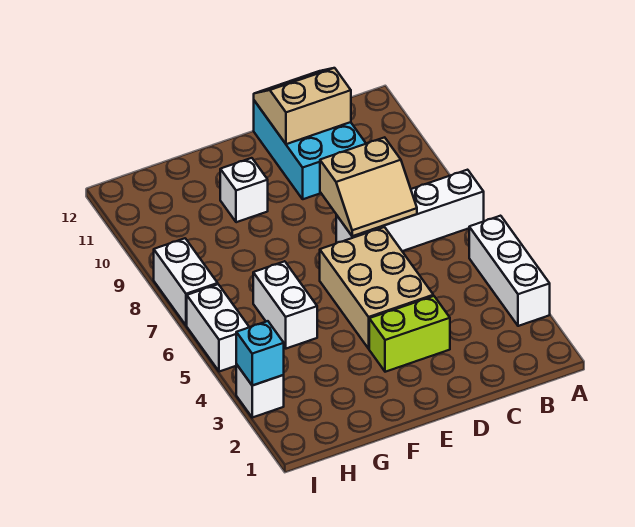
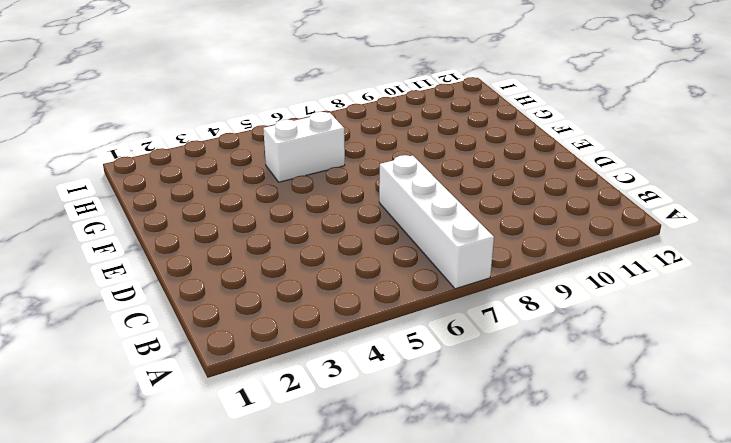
none -> white brick A3:A5 level 1
none -> cyan brick C10:D12 level 1
none -> lime brick D3:E3 level 1

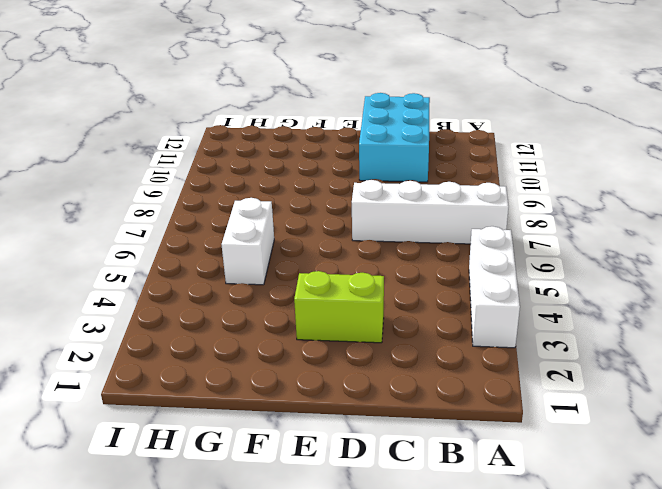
none -> tan brick D4:E6 level 1
none -> white brick F10 level 1
none -> white brick I3 level 1

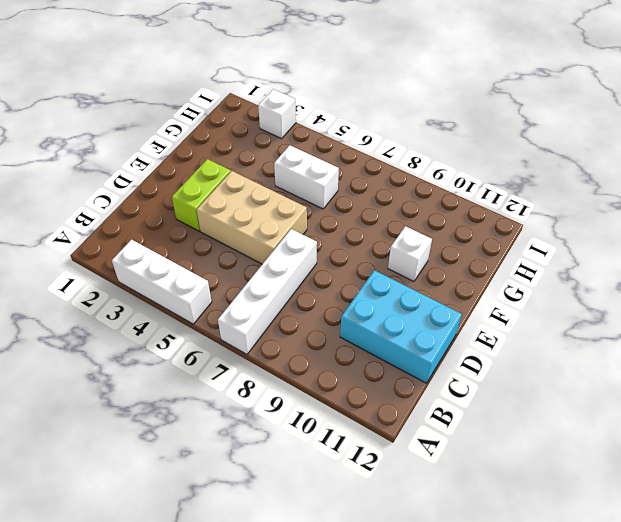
none -> white brick I5:I6 level 1
none -> white brick I7:I8 level 1
none -> tan slope C7:D8 level 2 top 8

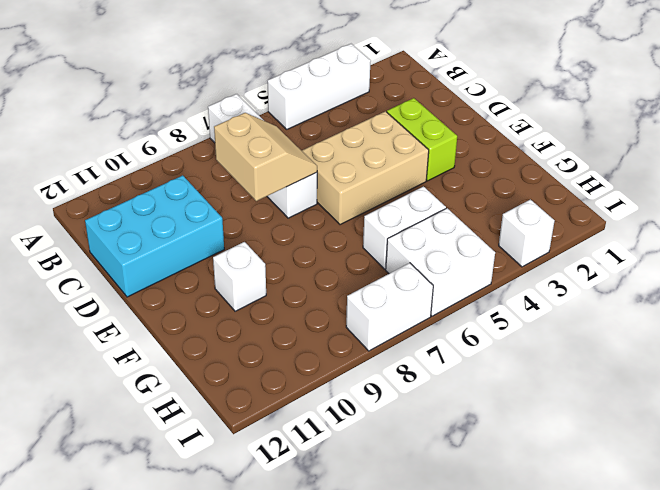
white brick H5:I6 level 1 -> white brick I5:I6 level 1
none -> tan slope C11:D12 level 2 top 11
none -> cyan brick I3 level 2

